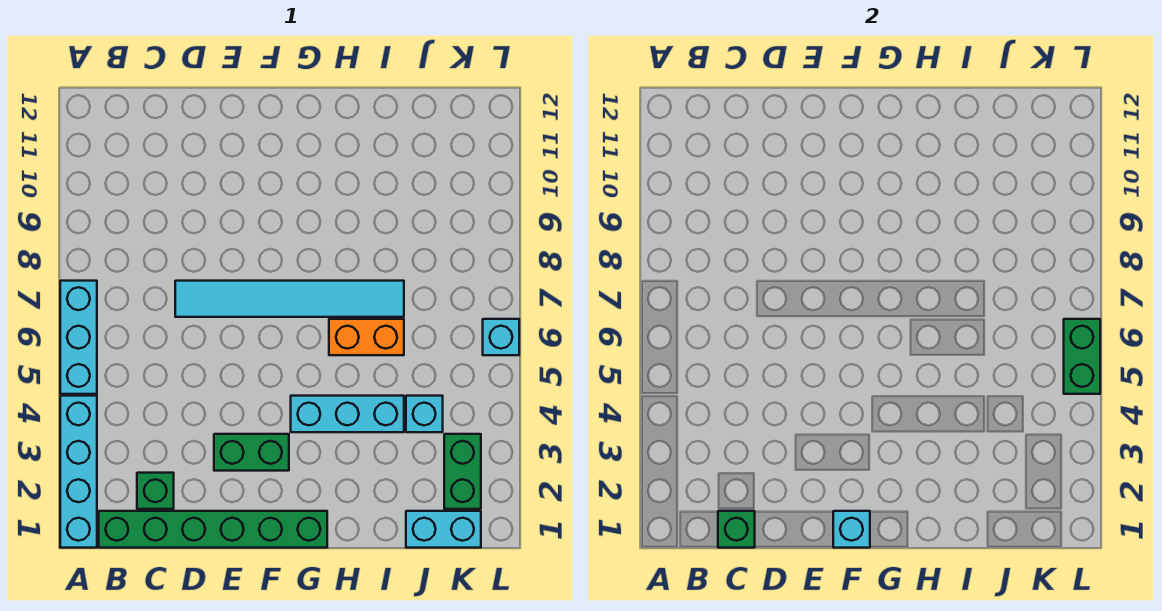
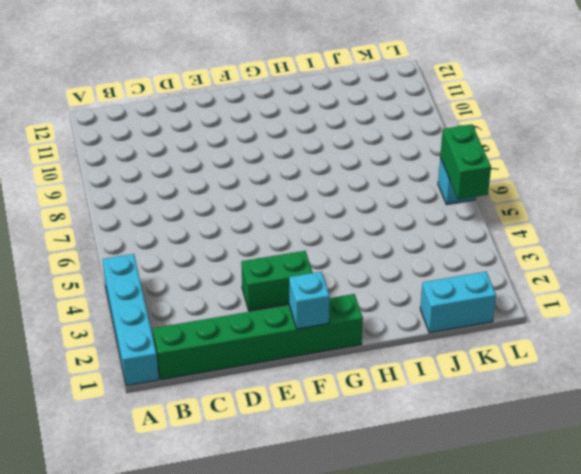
none -> cyan brick A5:A7 level 1
none -> green brick C2 level 1
none -> cyan tile D7:I7 level 1

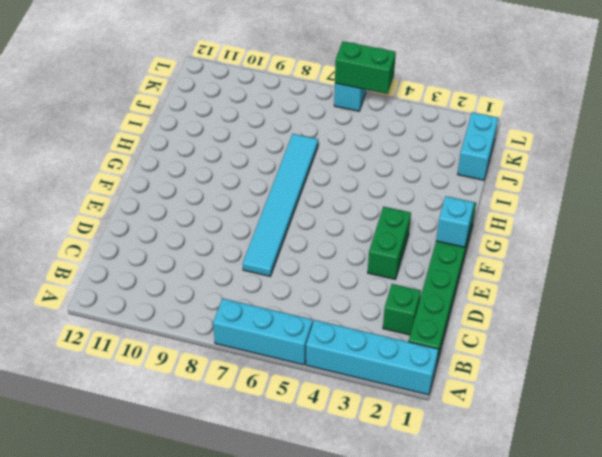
none -> cyan brick G4:I4 level 1
none -> orange brick H6:I6 level 1
none -> cyan brick J4 level 1

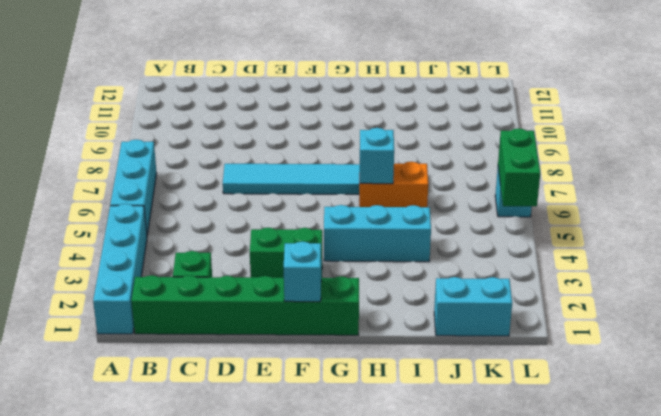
cyan brick H6 level 2 -> cyan brick J4 level 1
none -> green brick K2:K3 level 1
none -> green brick C1 level 2

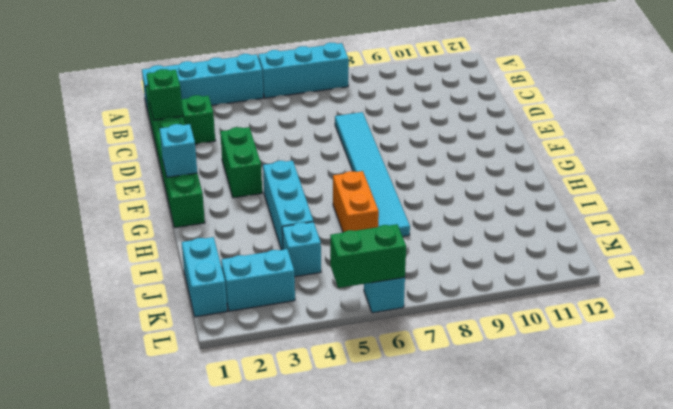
cyan brick K2:K3 level 1 -> green brick K2:K3 level 1

